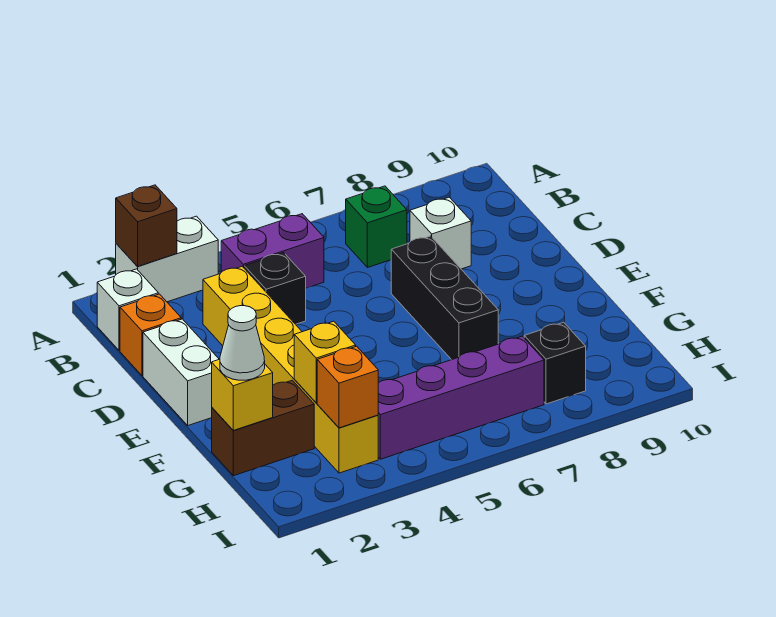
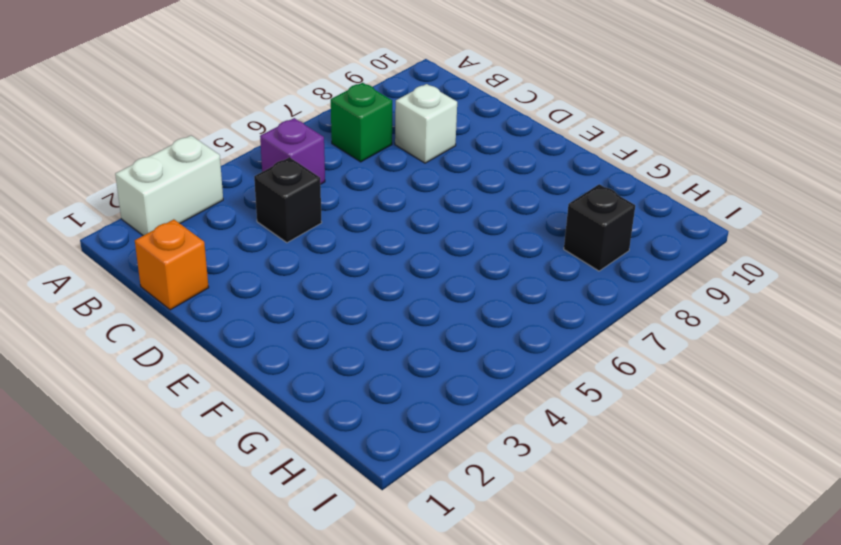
purple brick B5 level 1 -> purple brick B4:B5 level 1
none -> white brick B1 level 1
none -> yellow brick C3:H3 level 1
none -> white brick D1:E1 level 1

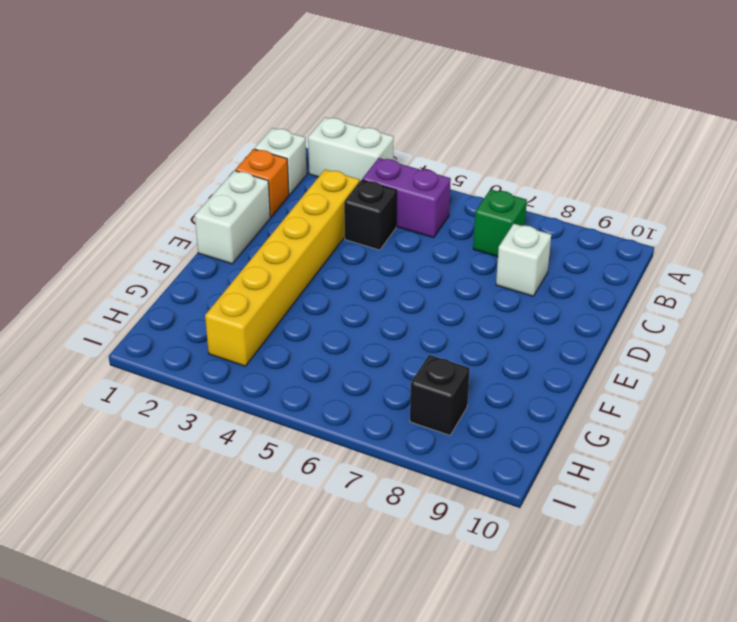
none -> black brick D7:F7 level 1
none -> brown brick G1:G2 level 1
none -> purple brick H4:H7 level 1

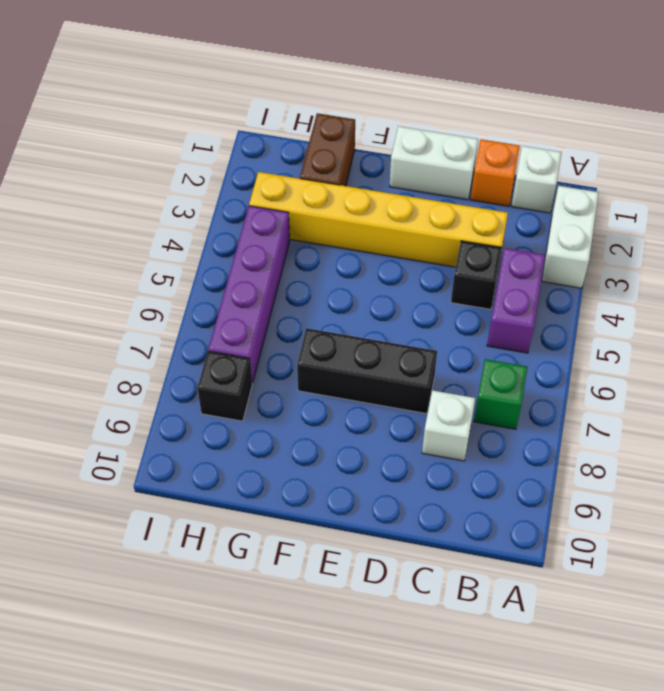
none -> brown brick A2 level 2
none -> yellow brick G1 level 2
none -> yellow brick G3 level 2

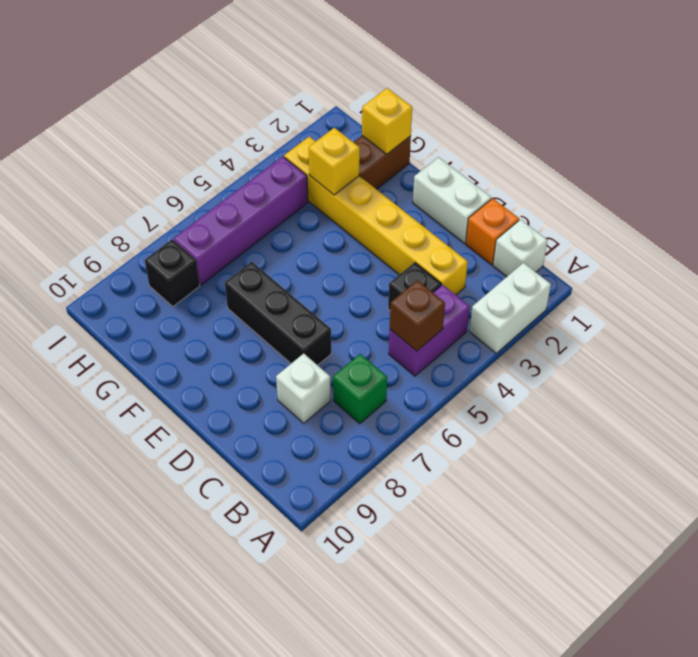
brown brick B5 level 2 -> brown brick A2 level 2
none -> orange brick H3 level 2
none -> white cone G1 level 3

